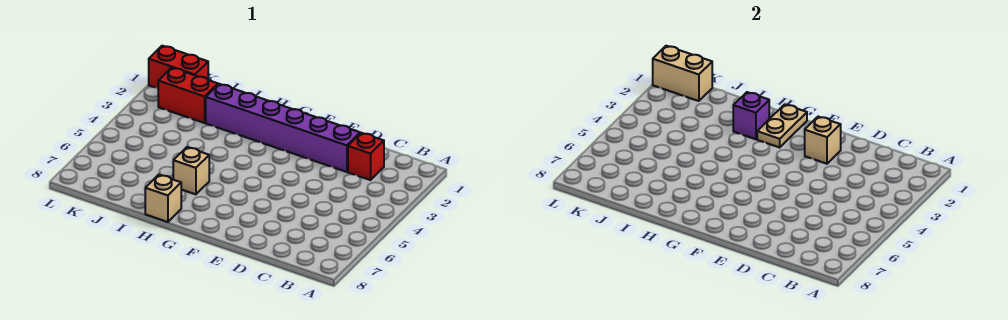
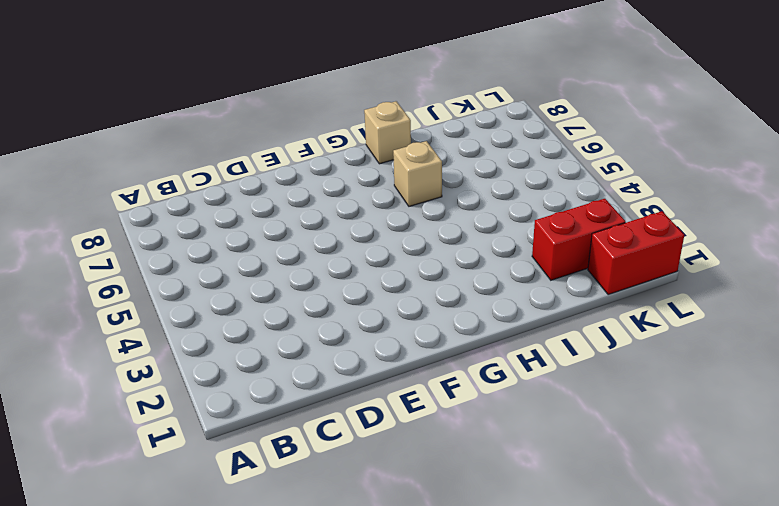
none -> red brick C2 level 1
none -> purple brick D2:I2 level 1

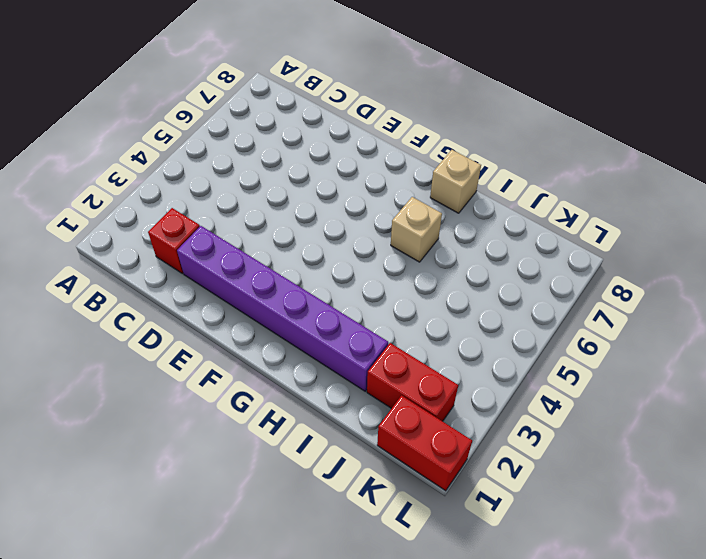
none -> tan brick E2 level 2
none -> tan plate G1:G2 level 2

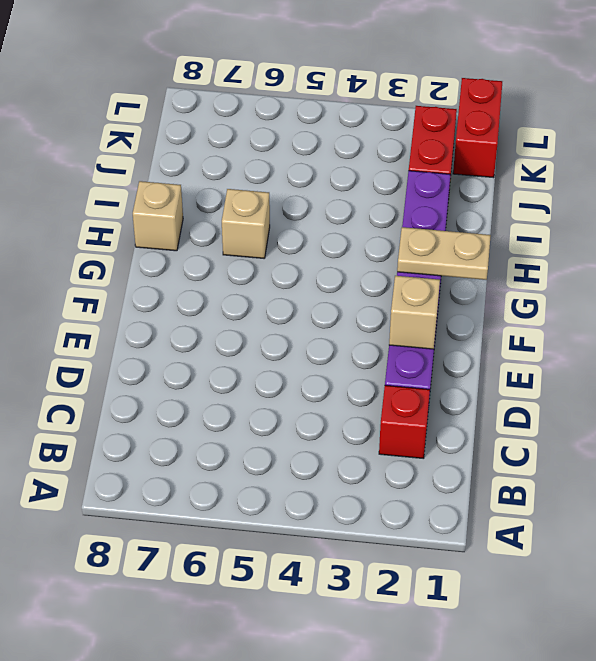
none -> purple brick H2 level 2
none -> tan brick K1:L1 level 2

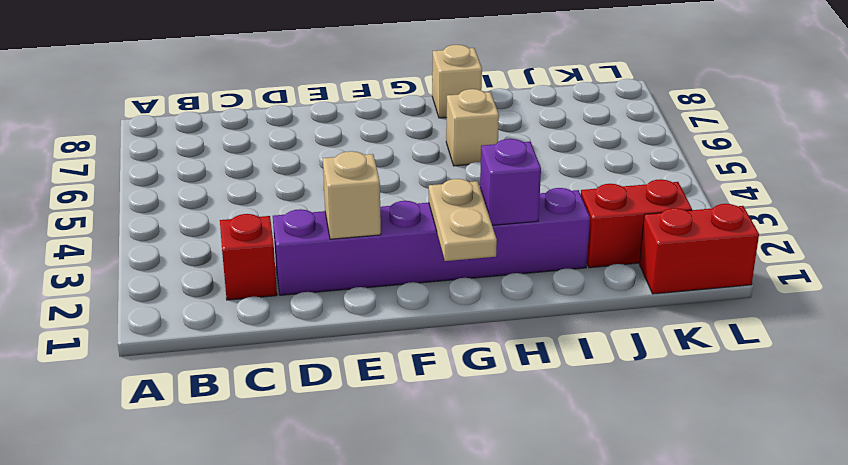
none -> tan brick K1:L1 level 2

